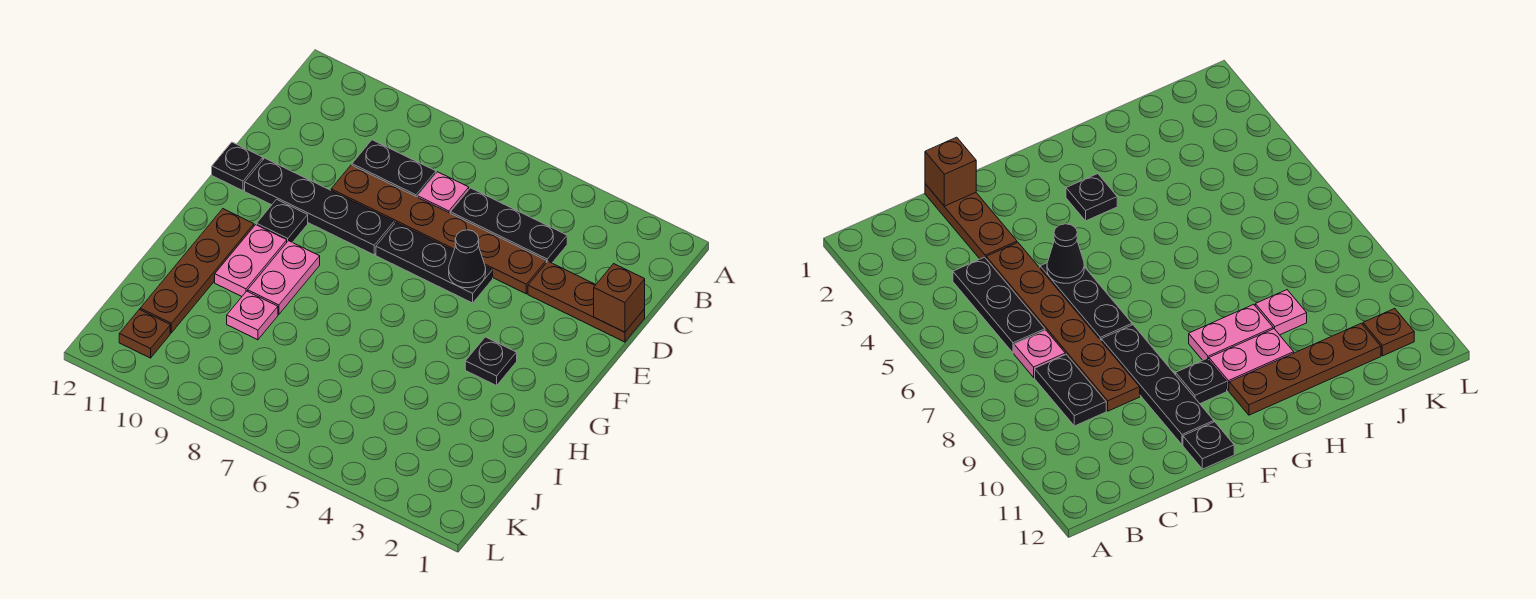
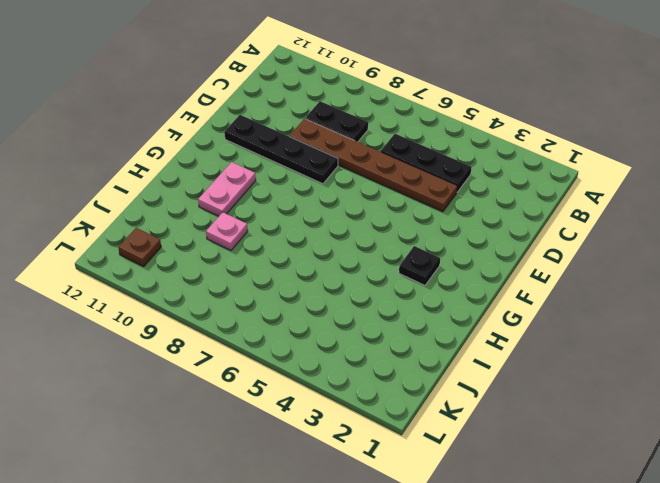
none -> pink plate C7 level 1
none -> brown plate D1:D3 level 1
none -> black plate E5:E7 level 1

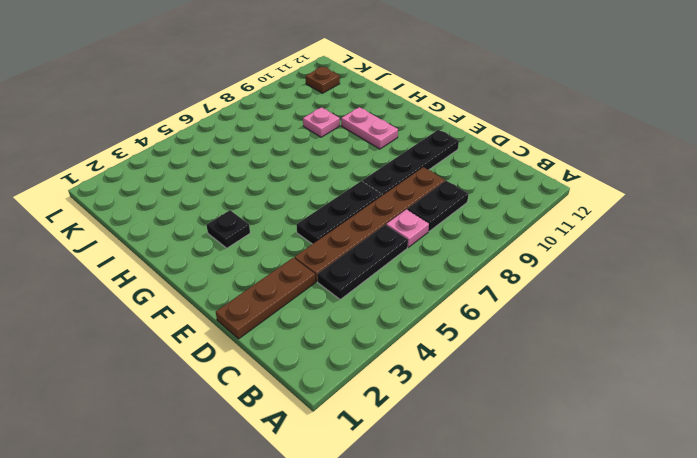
none -> black plate E12 level 1
none -> black plate F10 level 1
none -> pink plate G9:H9 level 1

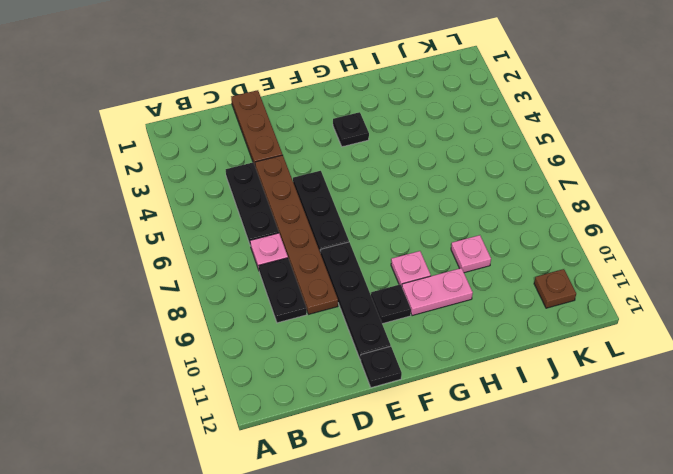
pink plate G9 level 1 -> pink plate G9:H9 level 1
none -> brown plate G11:J11 level 1
none -> brown brick D1 level 2
none -> black cone E5 level 2

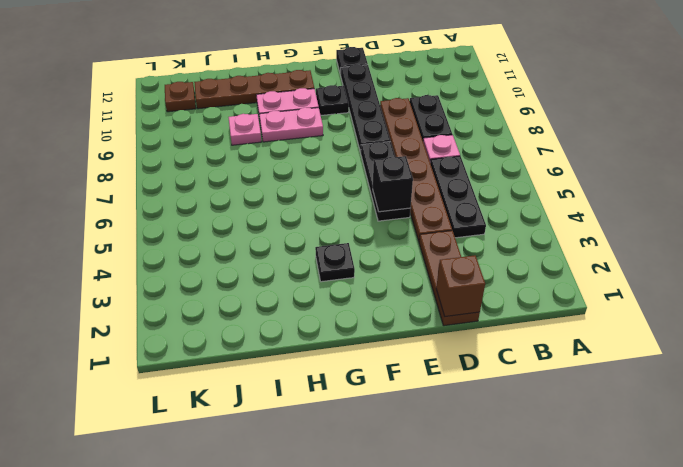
black brick E5 level 2 -> black cone E5 level 2

